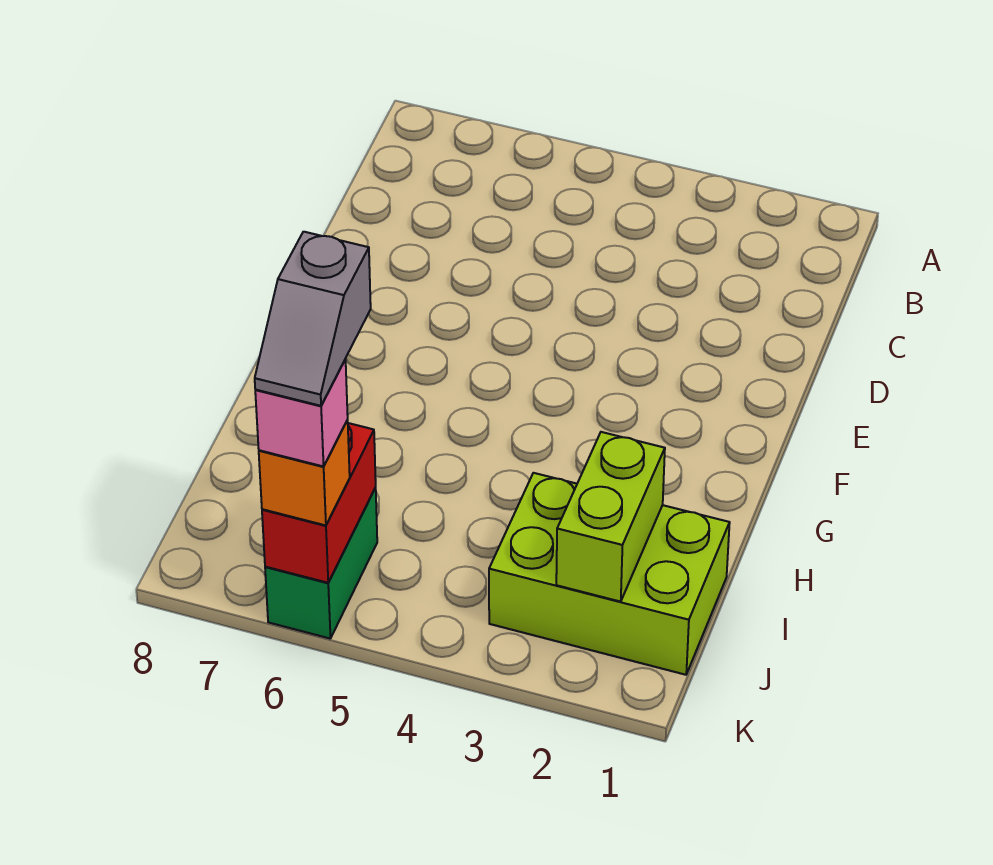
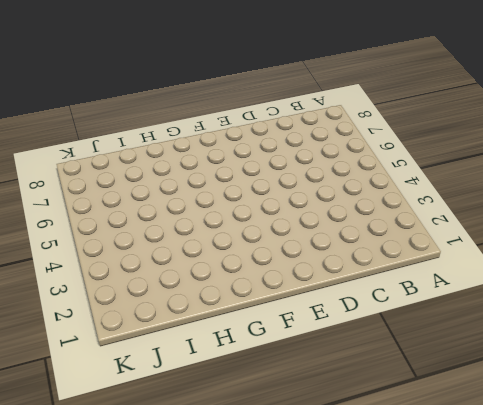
none -> lime brick I1:J3 level 1
none -> green brick J6:K6 level 1

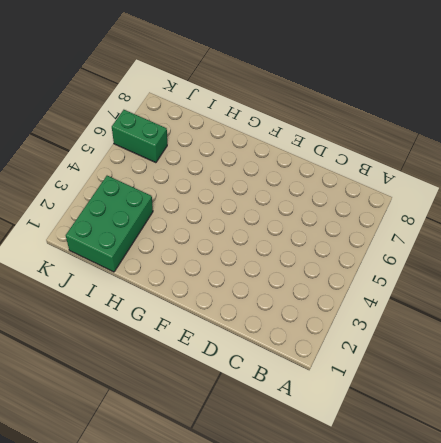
green brick I1:J3 level 1 -> lime brick I1:J3 level 1
none -> lime brick I2:J2 level 2
none -> red brick J6:K6 level 2

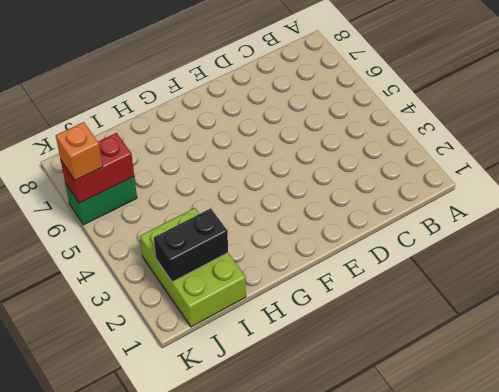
black brick I2:J2 level 2 -> lime brick I2:J2 level 2
none -> pink brick K6 level 4
none -> grey slope J6:K6 level 5 top J

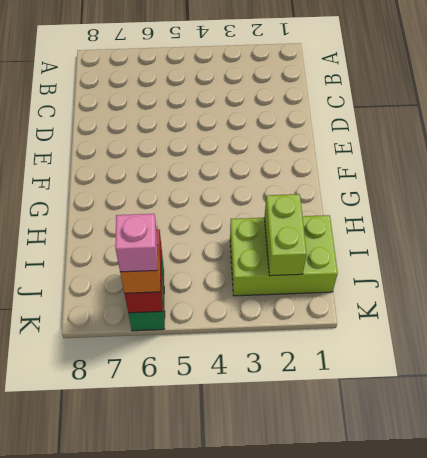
none -> grey slope J6:K6 level 5 top J

